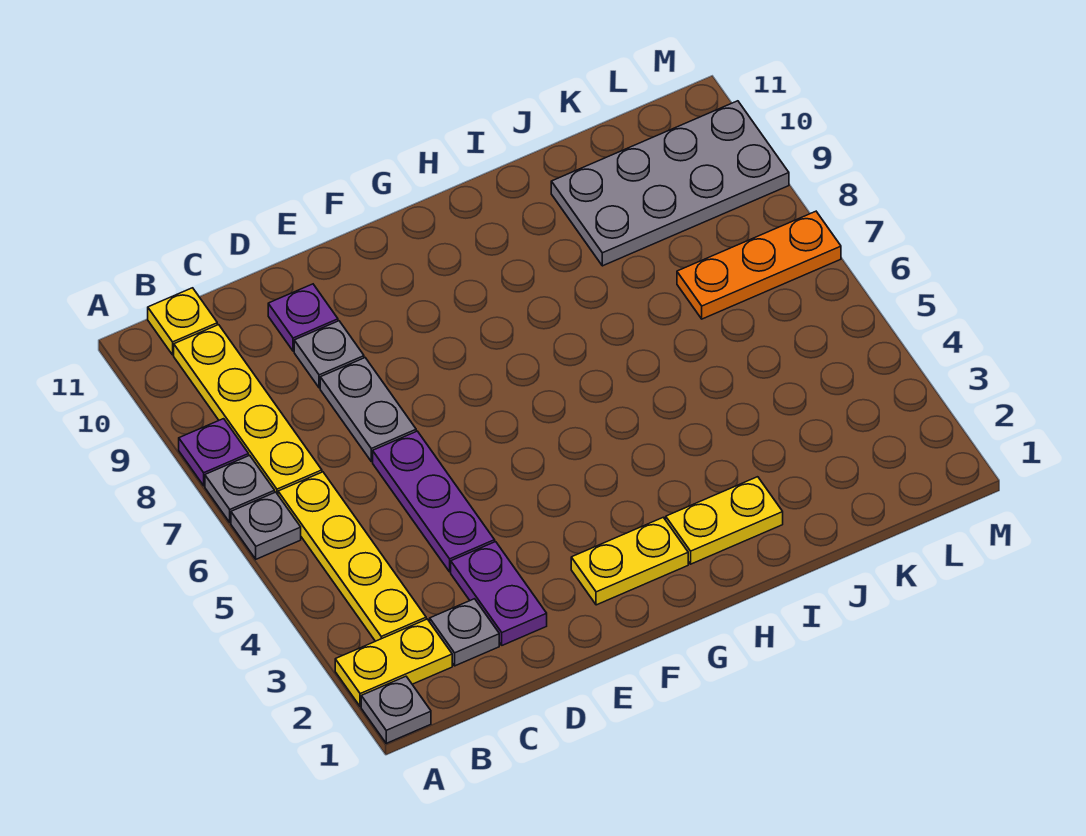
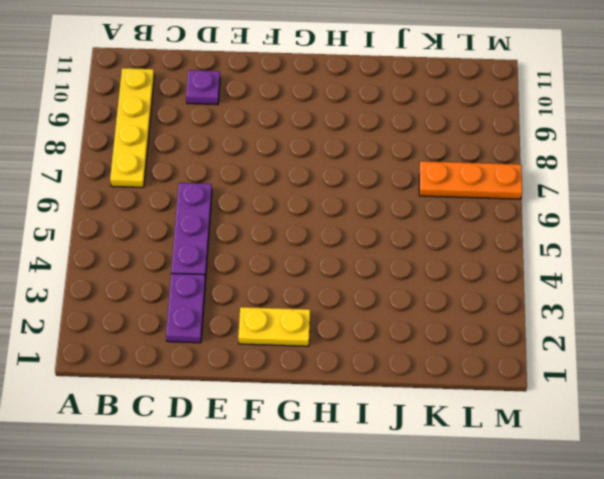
none -> grey plate A1 level 1
none -> yellow plate A2:B2 level 1
none -> grey plate A6 level 1

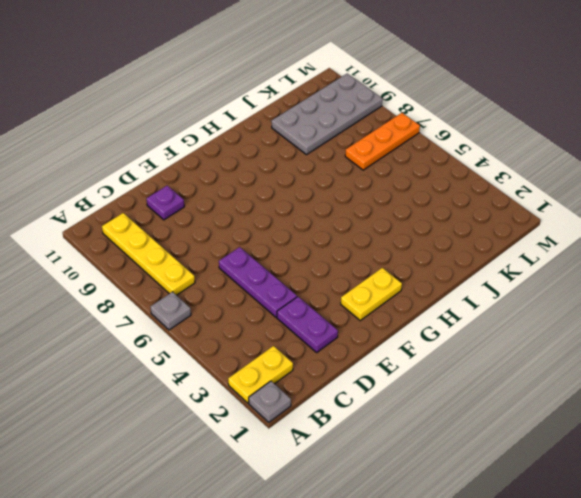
none -> grey plate A7 level 1
none -> purple plate A8 level 1
none -> yellow plate B3:B6 level 1

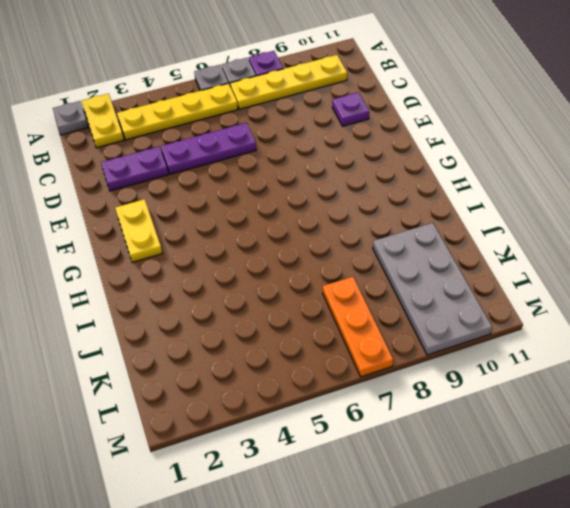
none -> yellow plate B11 level 1
none -> grey plate C2 level 1
none -> grey plate D7:D8 level 1

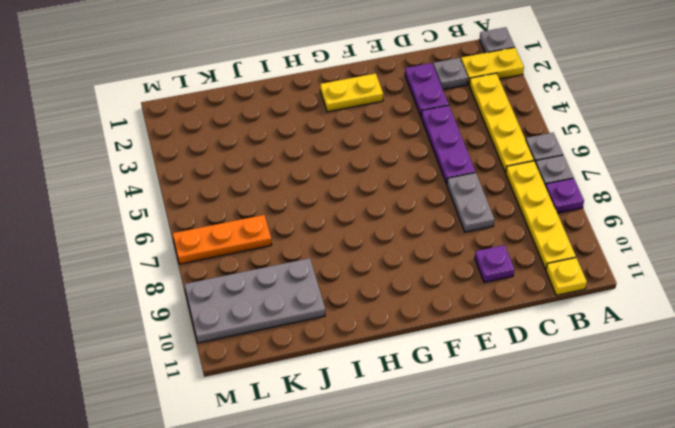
none -> grey plate D9 level 1
none -> yellow plate H2:I2 level 1

